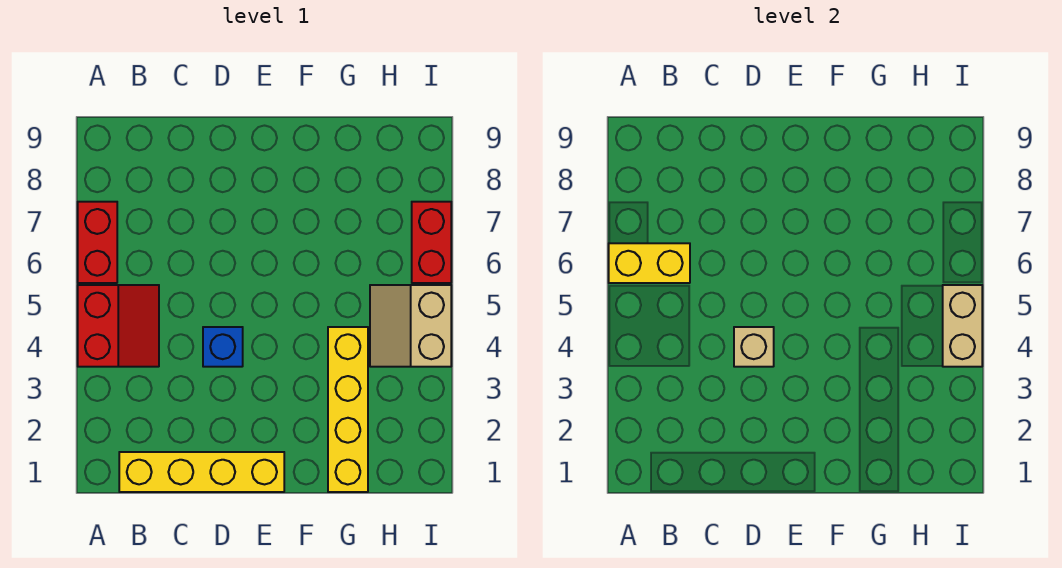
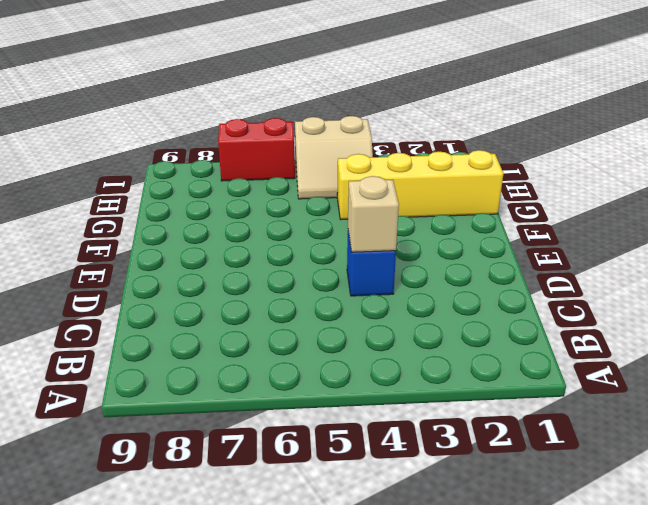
none -> red slope A4:B5 level 1 top A
none -> red brick A6:A7 level 1

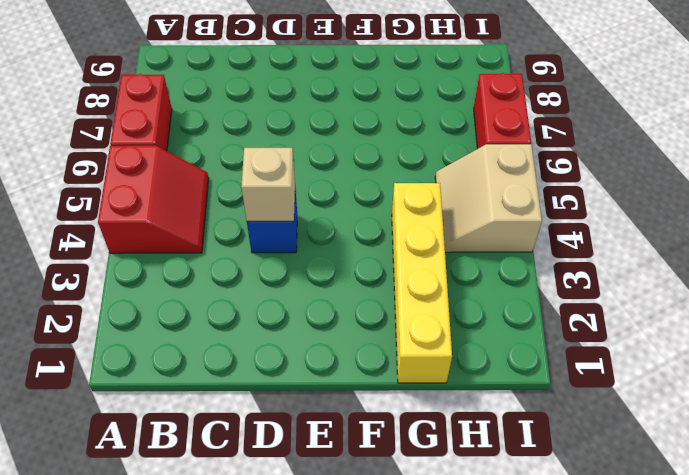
none -> yellow brick B1:E1 level 1
none -> yellow brick A6:B6 level 2

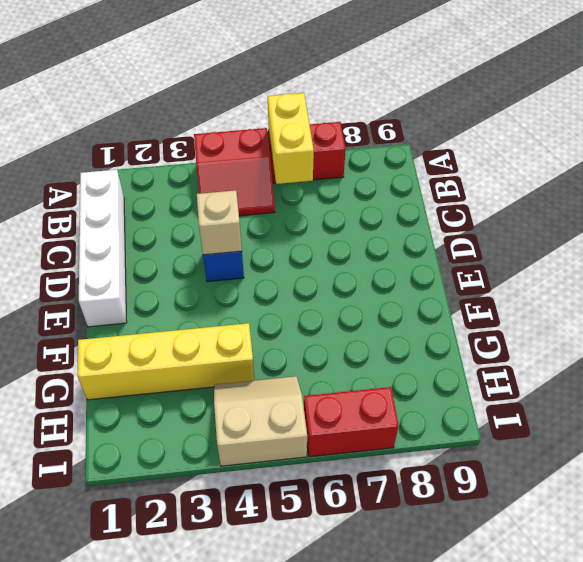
white brick B1:E1 level 1 -> yellow brick B1:E1 level 1
none -> tan brick I4:I5 level 2

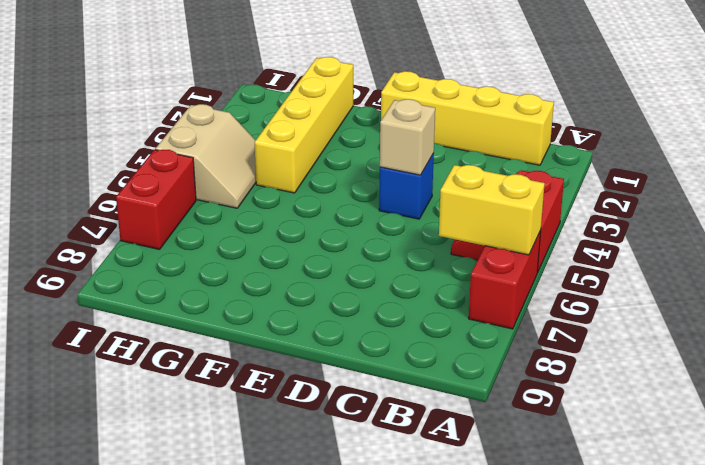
none -> tan brick I4:I5 level 2

